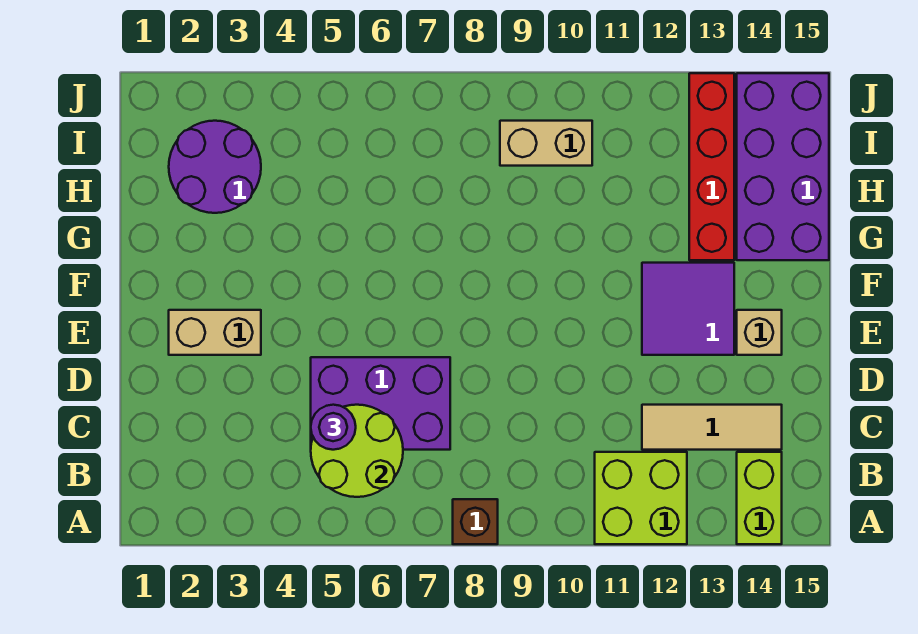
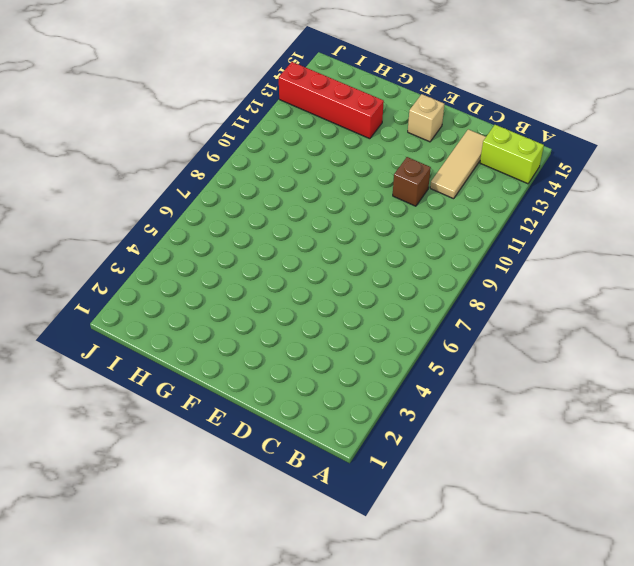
brown brick D11 level 1 -> brown brick A8 level 1
none -> lime brick A11:B12 level 1
none -> purple brick C5:D7 level 1
none -> tan brick E2:E3 level 1

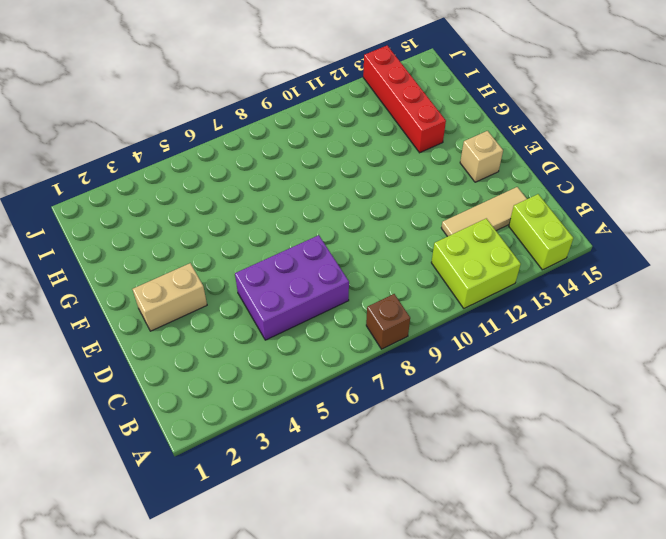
none -> purple tile E12:F13 level 1
none -> purple brick G14:J15 level 1
none -> purple round brick H2:I3 level 1

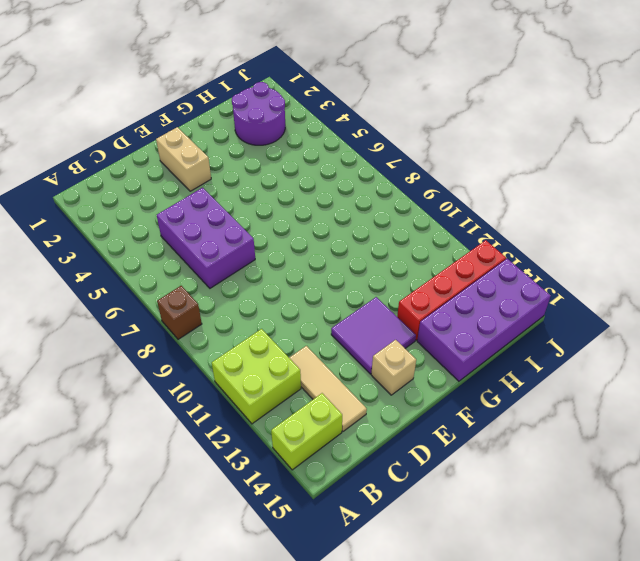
none -> tan brick I9:I10 level 1
none -> lime round brick B5:C6 level 2
none -> purple round brick C5 level 3

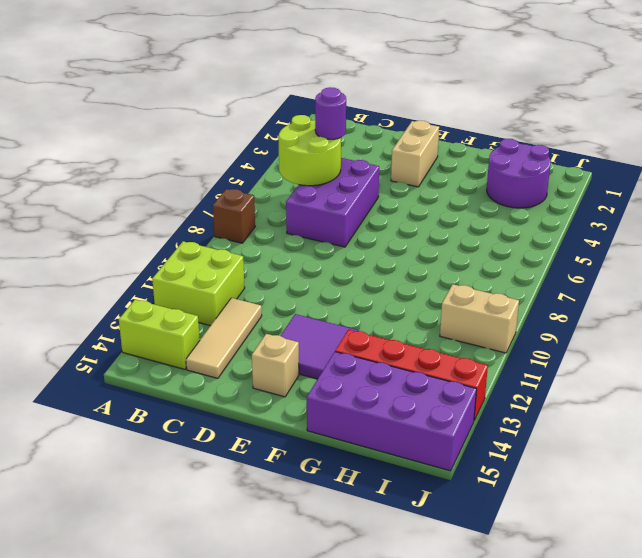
tan brick I10:J10 level 1 -> tan brick I9:I10 level 1

